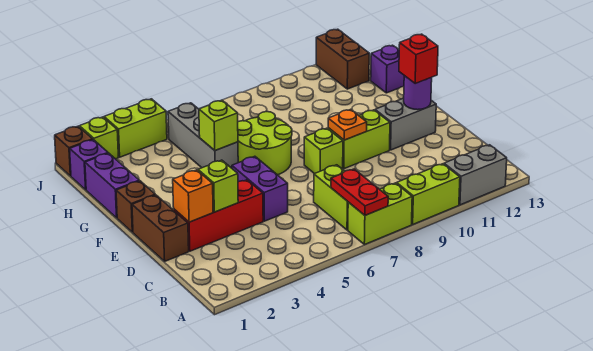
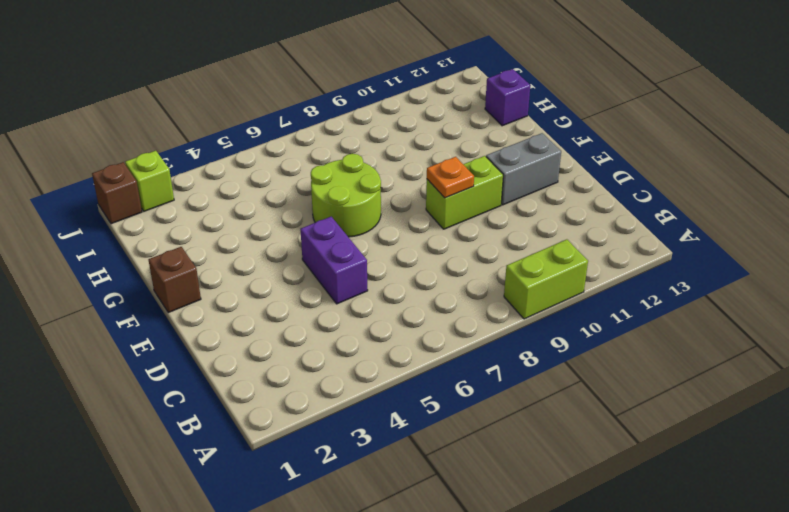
none -> lime brick A7:A8 level 1
none -> grey brick A11:A12 level 1
none -> lime brick B7:C7 level 1

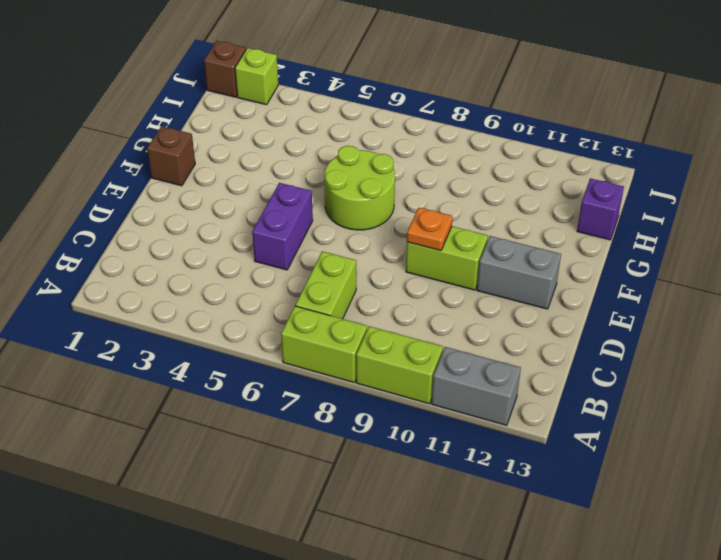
none -> brown brick D1:E1 level 1
none -> red brick D2:D4 level 1
none -> lime brick E8 level 1

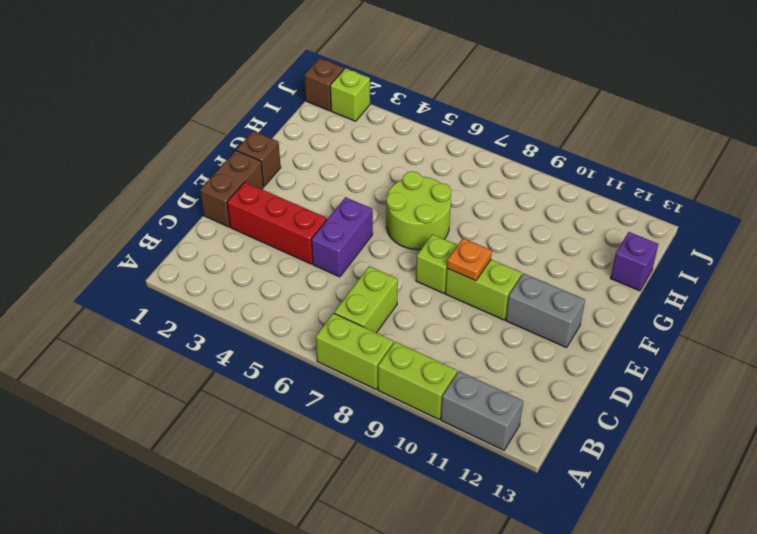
none -> purple brick G1:H1 level 1
none -> grey brick G5:I5 level 1
none -> purple brick I1 level 1

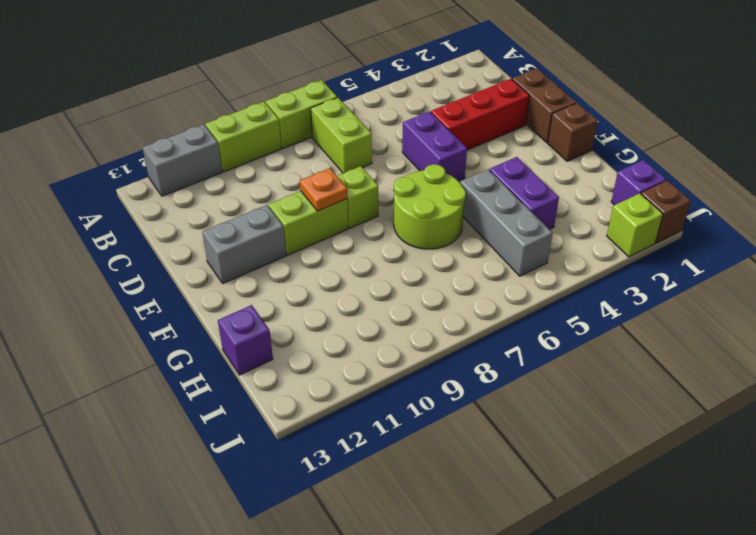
purple brick G4:H4 level 1 -> purple brick G1:H1 level 1
none -> brown brick I12:J12 level 1
none -> lime brick J3:J4 level 1
none -> red plate A7:B7 level 2

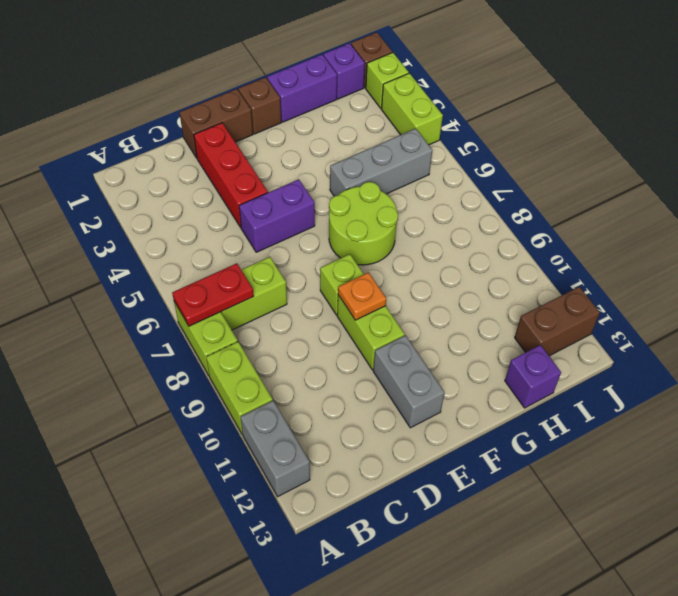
none -> orange brick D2 level 2
none -> lime brick D3 level 2
none -> purple round brick E12 level 2

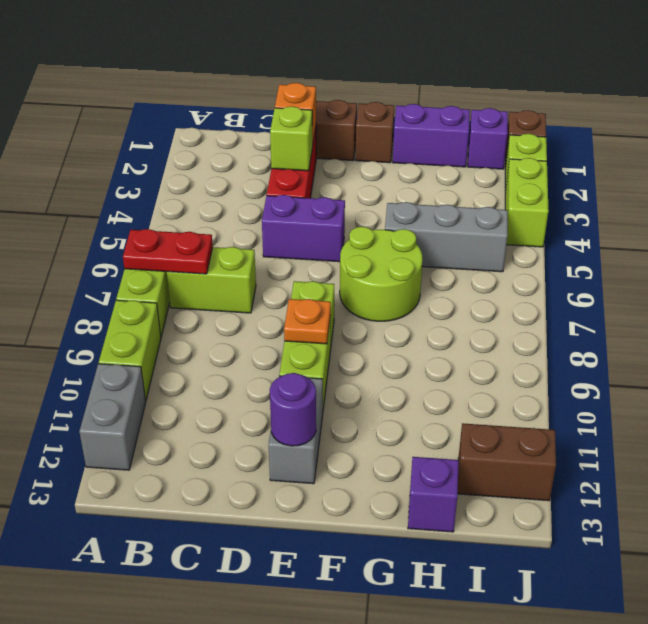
none -> lime brick G5 level 2
none -> red brick E12 level 3

